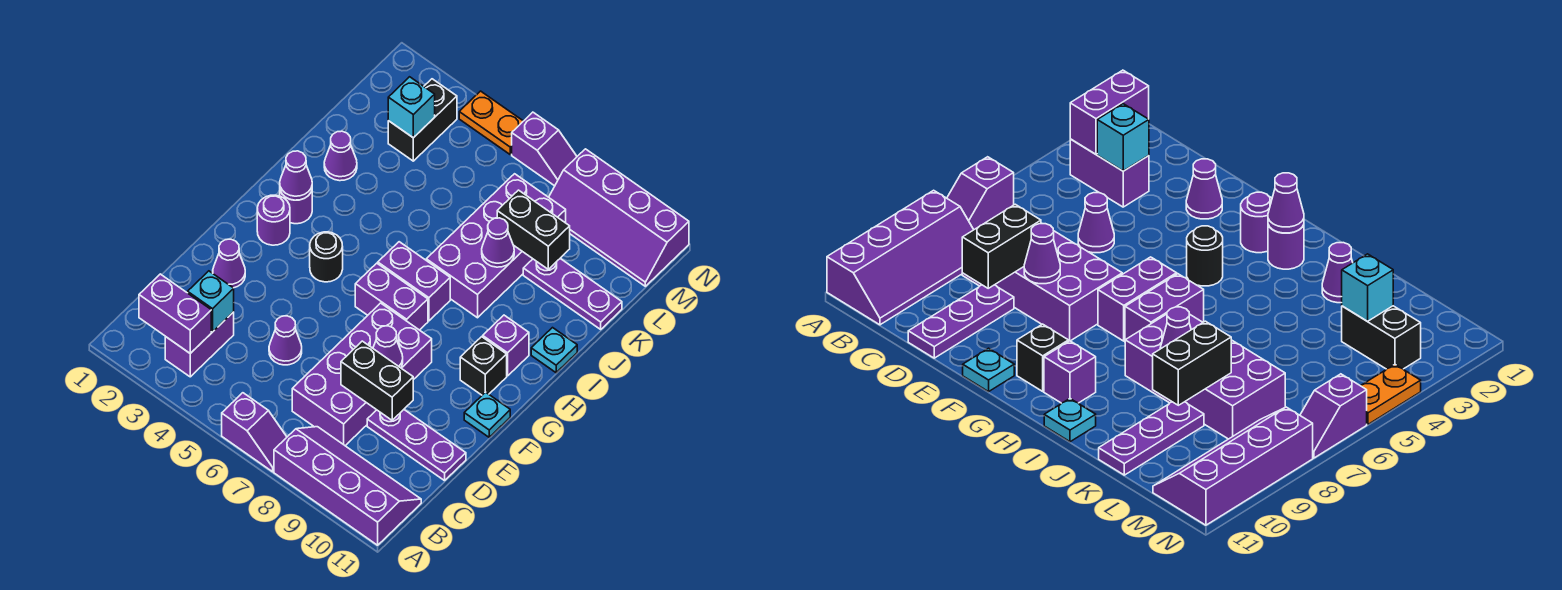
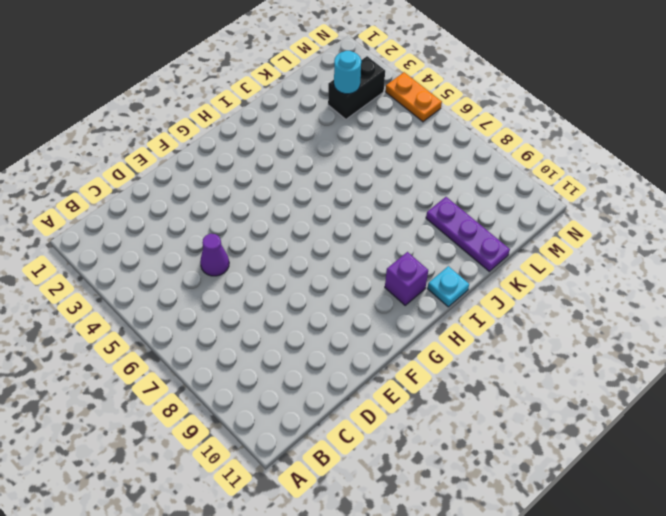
cyan round brick L3 level 2 -> cyan brick L3 level 2
none -> purple slope A6:A7 level 1 top 6
none -> purple slope A8:B11 level 1 top A
none -> purple brick B3:C3 level 1
none -> purple brick C7:F8 level 1

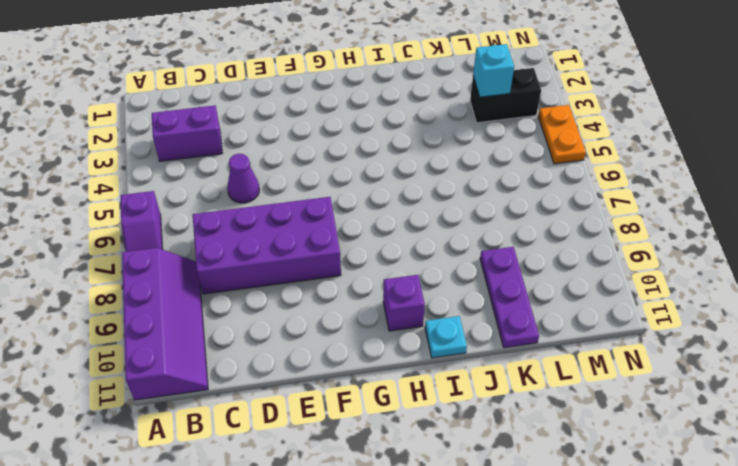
none -> purple plate D9:D11 level 1
none -> purple cone E2 level 1
none -> cyan plate F11 level 1
none -> purple round brick G2 level 1

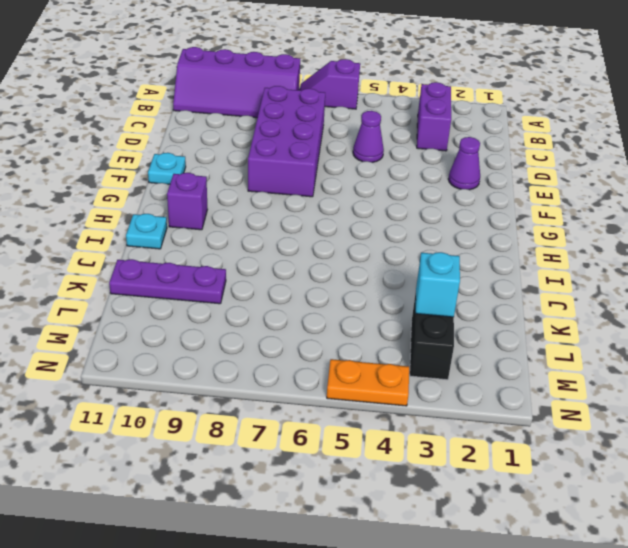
none -> purple plate D9:D11 level 1
none -> purple round brick G2 level 1
none -> black round brick G4 level 1
none -> purple brick G6:G7 level 1

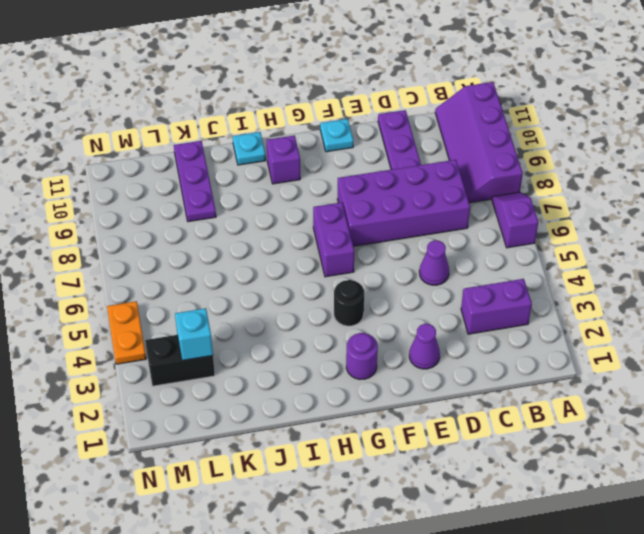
none -> black brick G10 level 1
none -> purple round brick H2 level 1
none -> purple brick H6:H7 level 1
none -> purple brick I7:L8 level 1

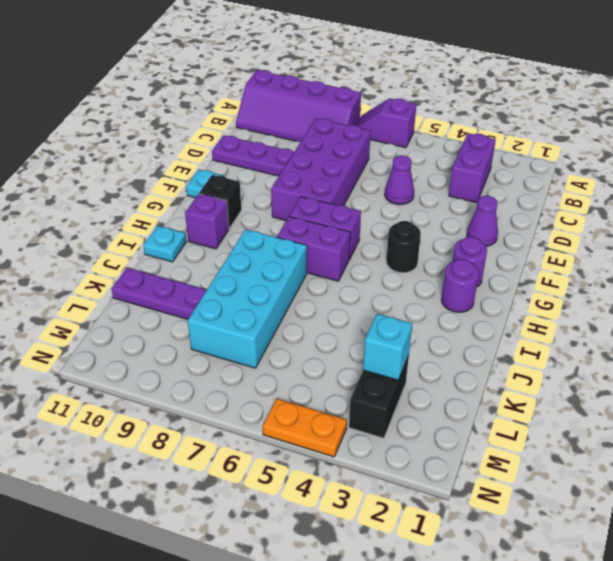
cyan brick I7:L8 level 1 -> purple brick I7:L8 level 1
none -> purple cone J2 level 1
none -> purple slope M8:N11 level 1 top N
none -> purple slope N6:N7 level 1 top 6
none -> purple brick B2:B3 level 2

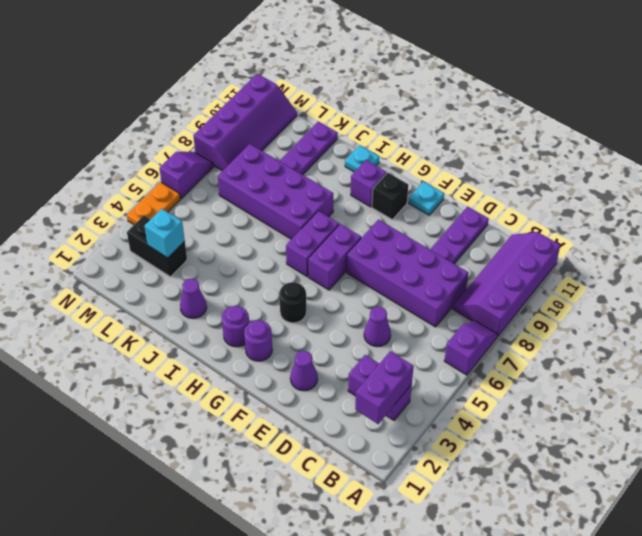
none -> cyan brick C3 level 2
none -> black brick D8:D9 level 2
none -> purple cone E8 level 2
none -> purple cone H2 level 2

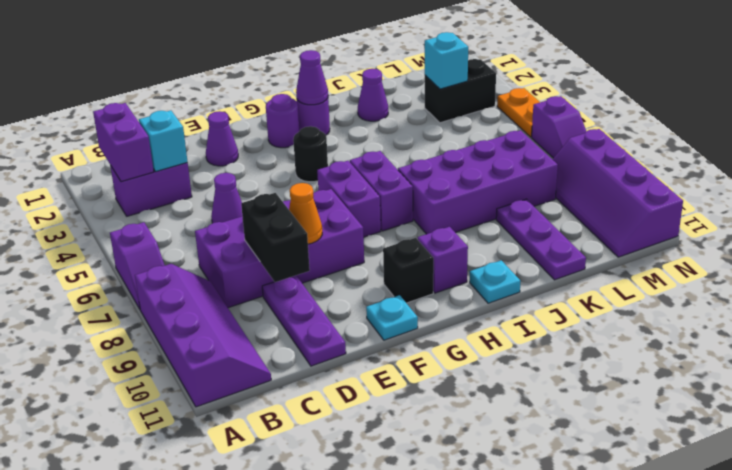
orange cone E8 level 2 -> purple cone E8 level 2
none -> purple cone J8 level 2
none -> black brick K8:K9 level 2

